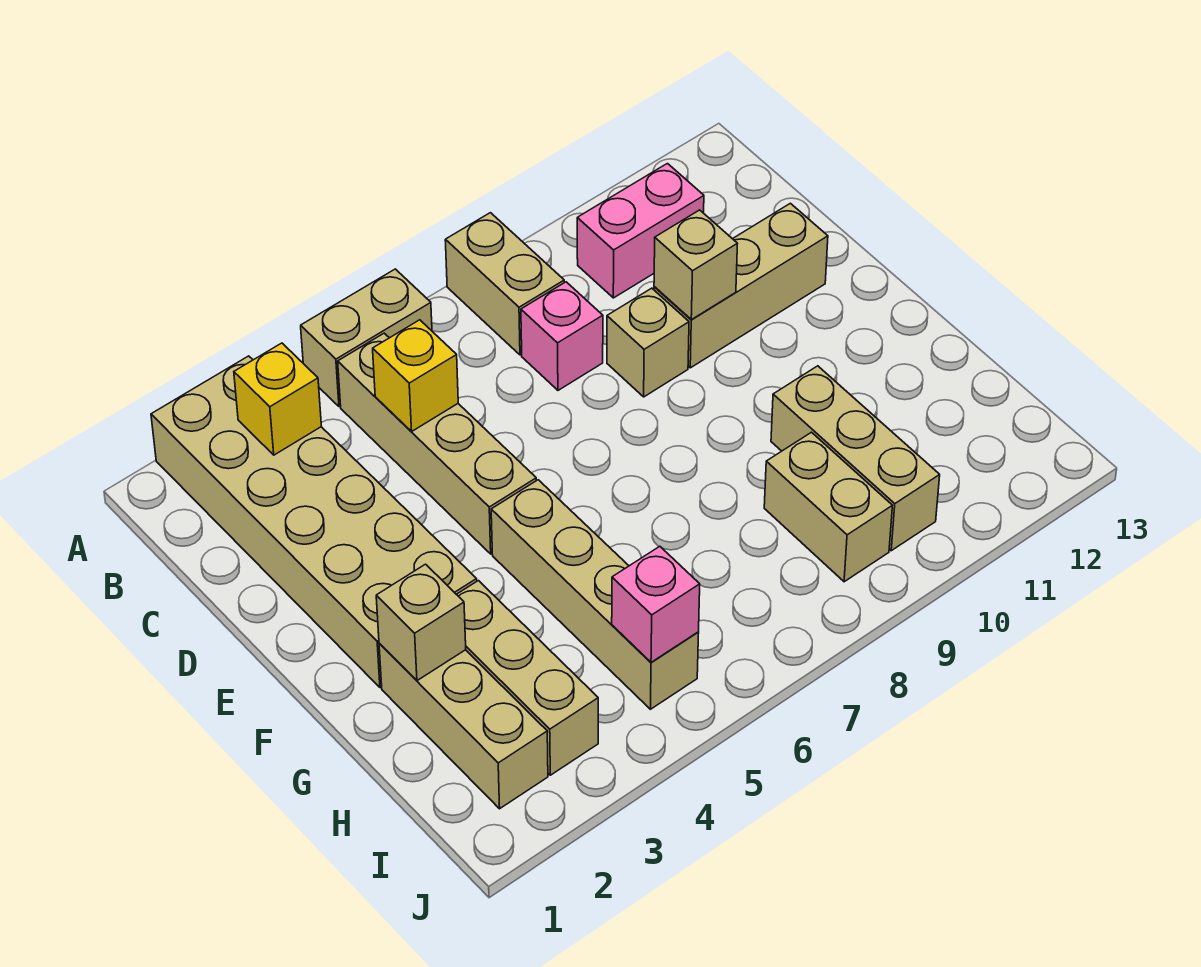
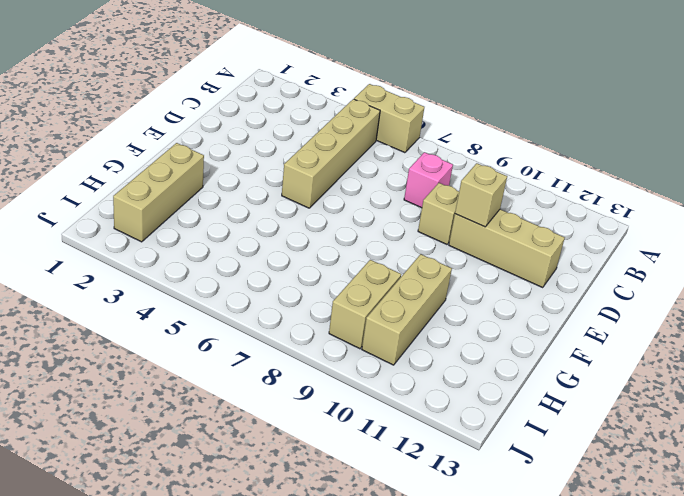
none -> tan brick A2:F3 level 1
none -> tan brick A8:B8 level 1
none -> pink brick B10:B11 level 1

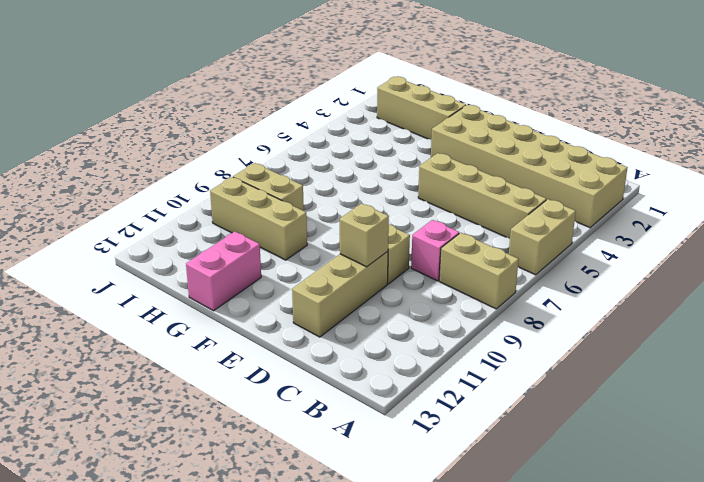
pink brick G12:G13 level 1 -> pink brick B10:B11 level 1
none -> tan brick F5:I5 level 1
none -> tan brick G3:I3 level 1
none -> yellow brick B3 level 2

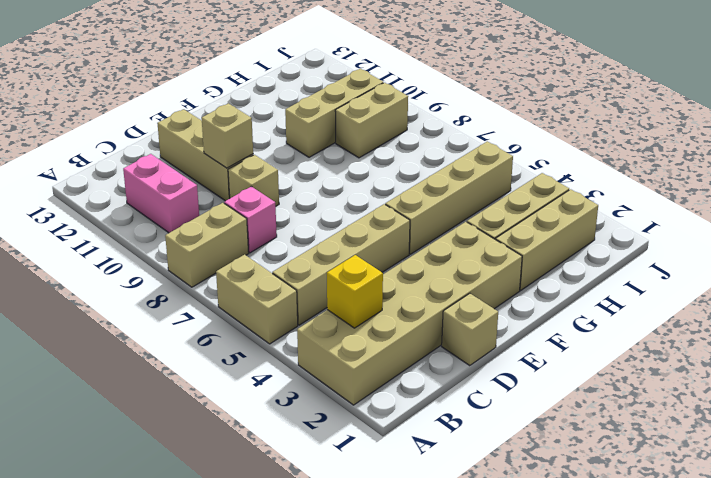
tan brick D1 level 1 -> tan brick G2 level 2
none -> yellow brick C5 level 2
none -> pink brick I5 level 2

